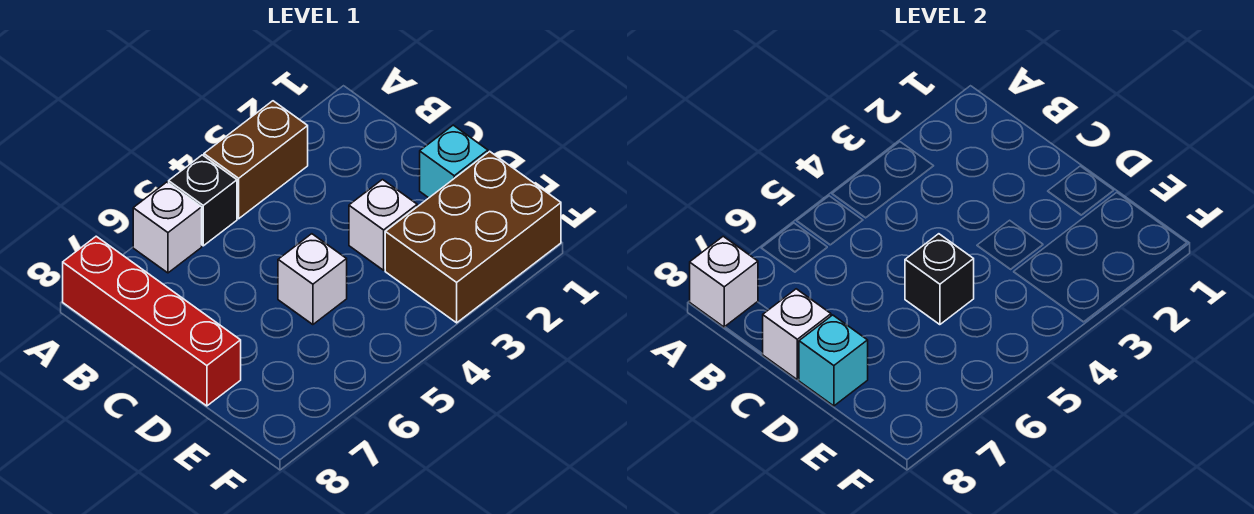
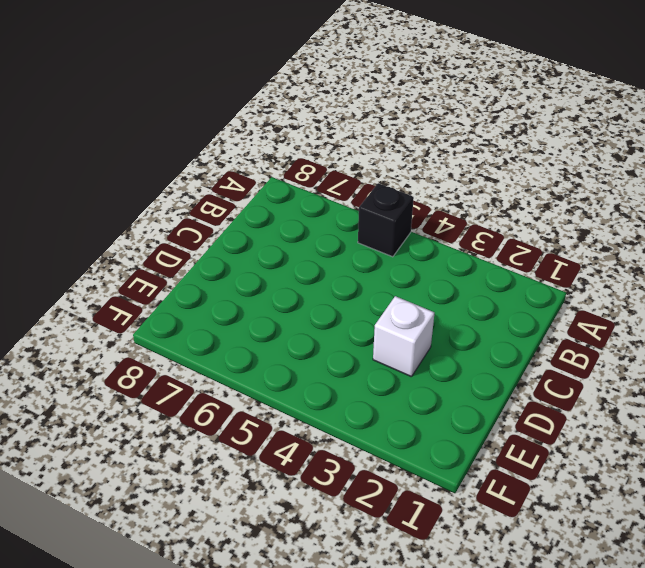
none -> brown brick A3:A4 level 1
none -> white brick A6 level 1
none -> red brick A8:D8 level 1

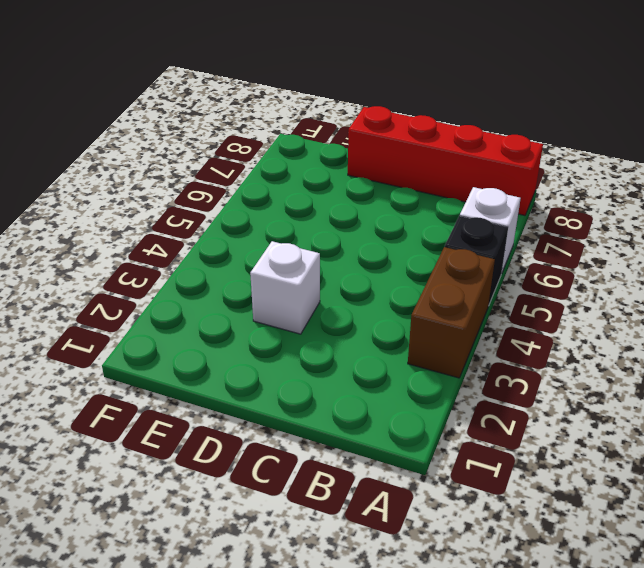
none -> cyan brick D1 level 1
none -> white brick D5 level 1
none -> brown brick E1:F3 level 1

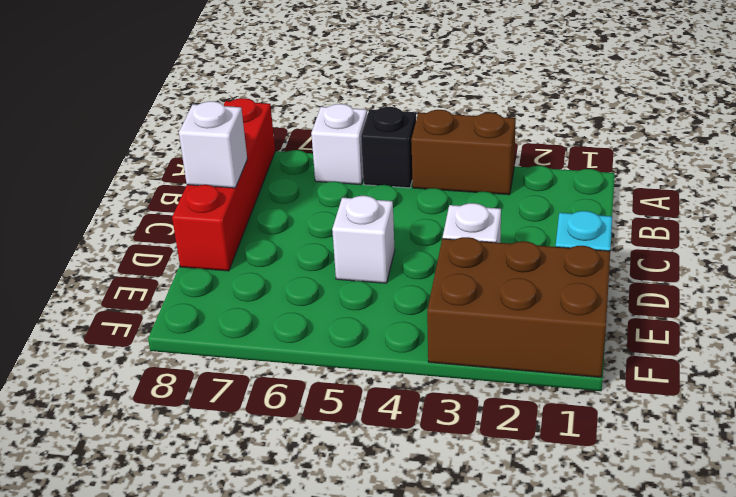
none -> white brick A8 level 2
none -> black brick D5 level 2
none -> cyan brick D8 level 2

